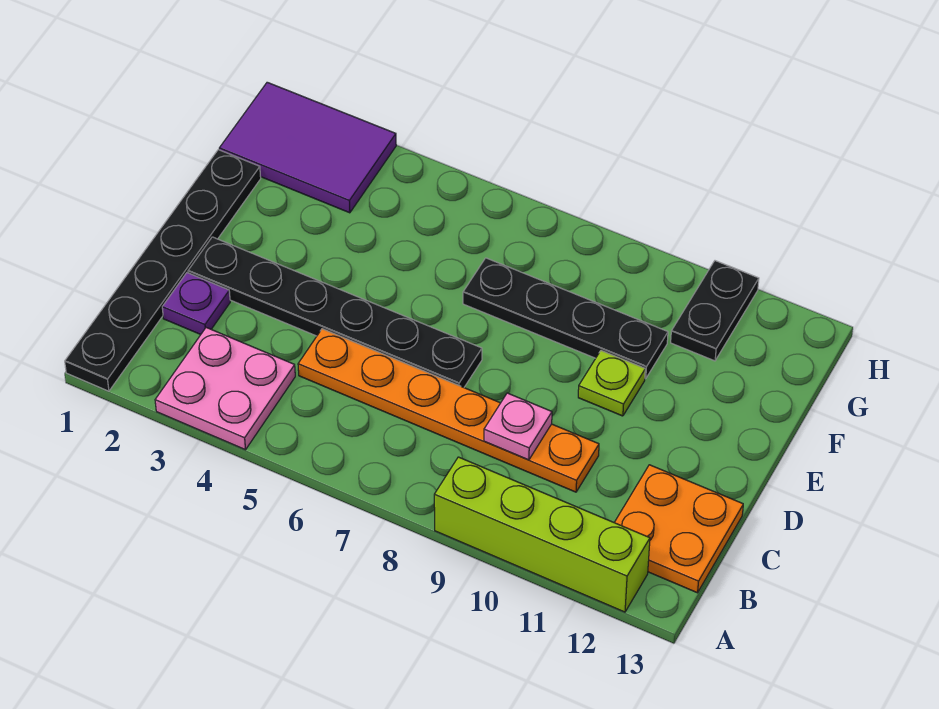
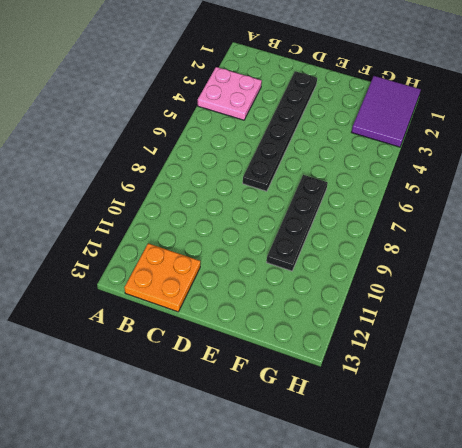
none -> black plate A1:F1 level 1
none -> lime brick A9:A12 level 1
none -> purple plate C2 level 1

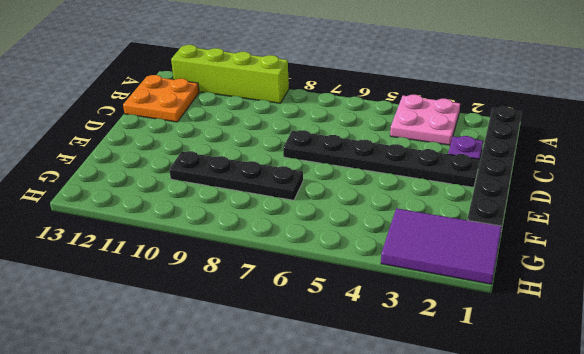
none -> orange plate C5:C10 level 1
none -> lime plate E10 level 1
none -> black plate G11:H11 level 1

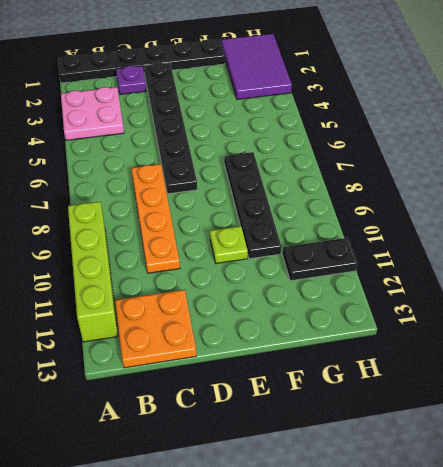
orange plate C7:C10 level 1 -> orange plate C5:C10 level 1
none -> pink plate C9 level 2

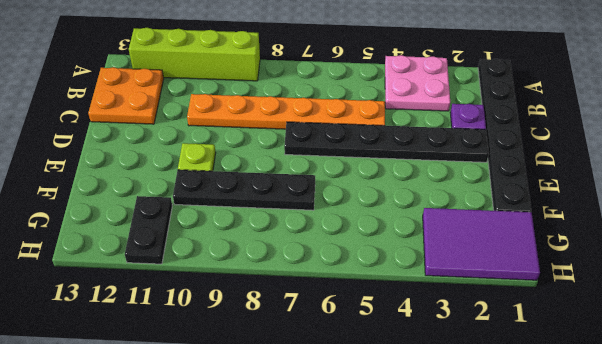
none -> pink plate C9 level 2

